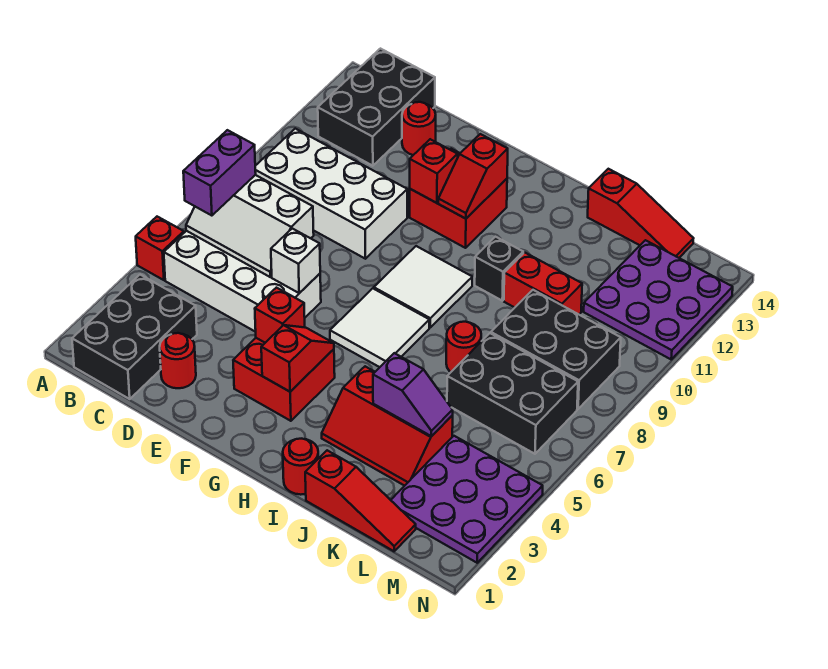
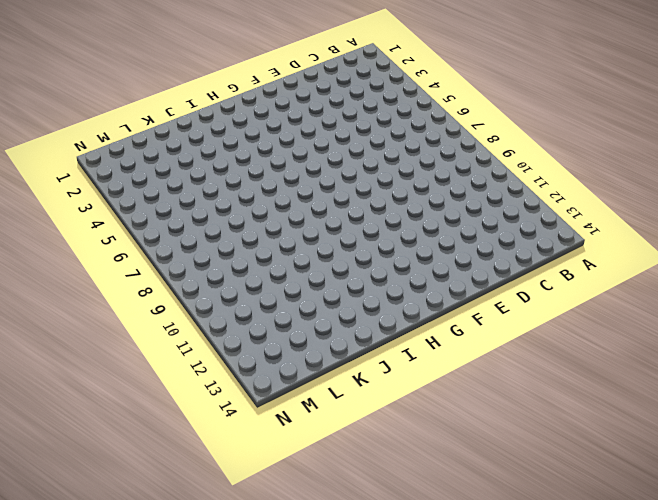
none -> red brick A5 level 1
none -> black brick B1:C3 level 1
none -> white brick B5:E6 level 1
none -> white brick B9:E10 level 1

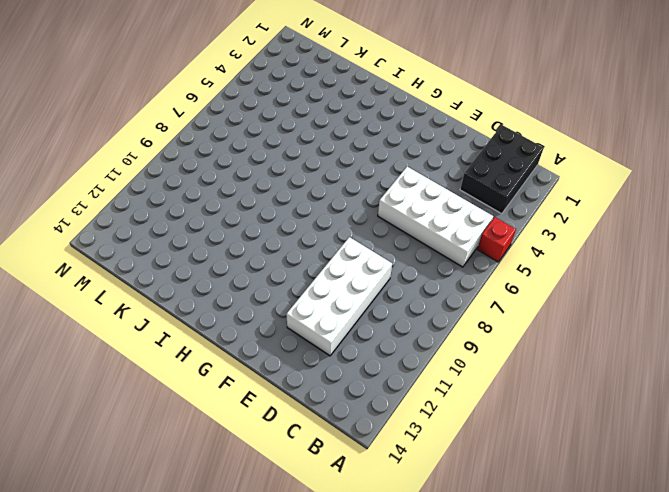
white brick D9:E12 level 1 -> white brick B9:E10 level 1
none -> black brick B12:C14 level 1
none -> red round brick D2 level 1
none -> red round brick D13 level 1
none -> red brick F3:G4 level 1

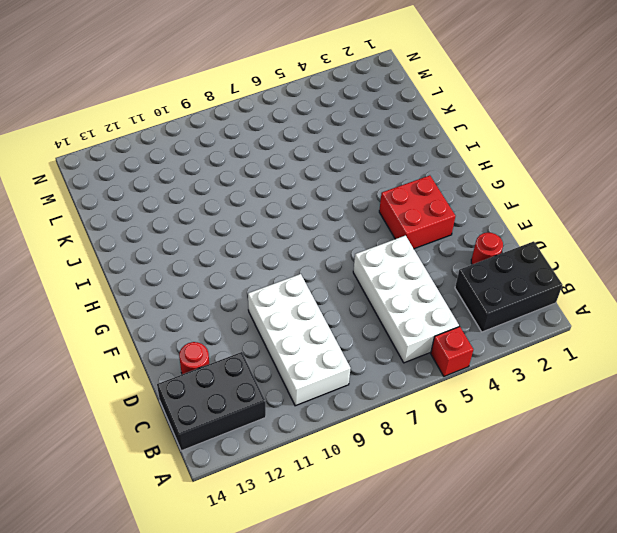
none -> red brick F11:G12 level 1
none -> white tile G6:H7 level 1
none -> white tile G8:H9 level 1
none -> red round brick I1 level 1

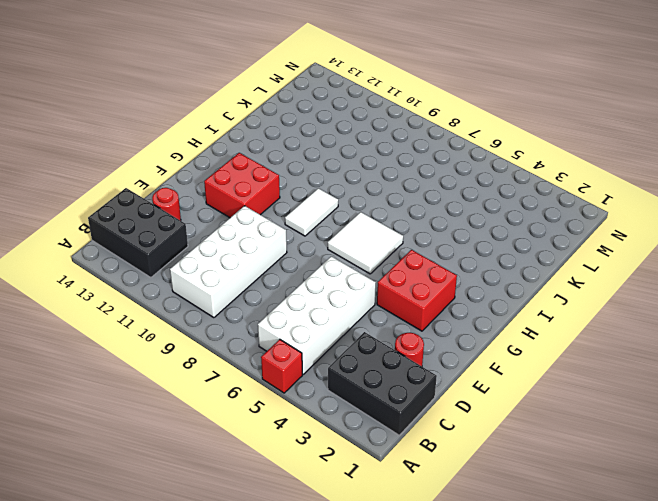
white tile G9:H9 level 1 -> white tile G8:H9 level 1
none -> red round brick I1 level 1
none -> red slope I3:K4 level 1 top 4
none -> black brick I10 level 1
none -> red slope J1:L1 level 1 top J

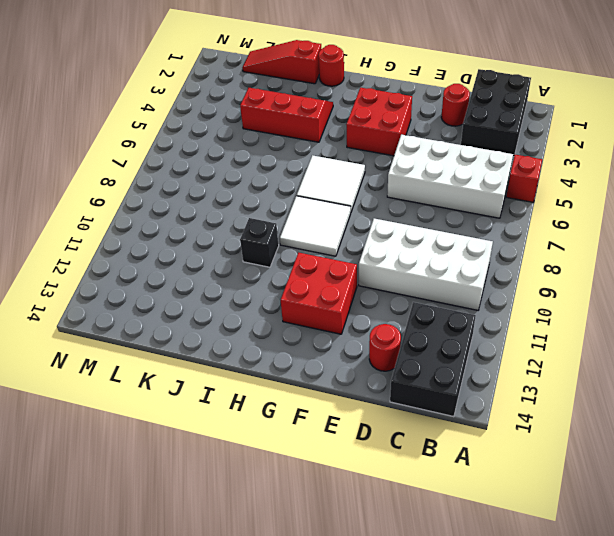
none -> red round brick J7 level 1
none -> red brick J10:K10 level 1
none -> red slope J14:L14 level 1 top J
none -> black brick K6:M7 level 1

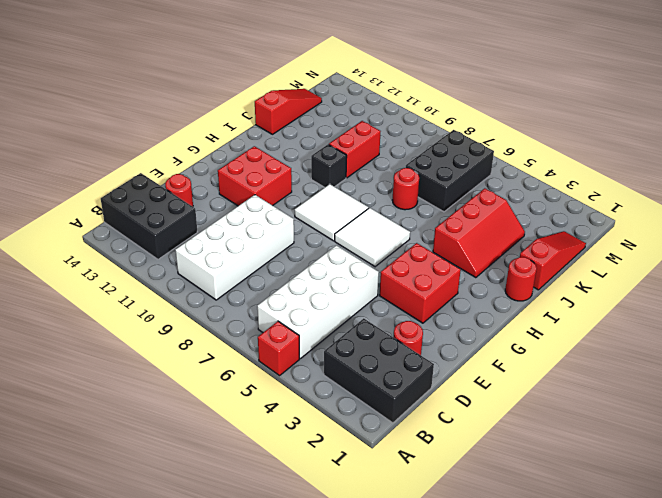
none -> black brick K8:M9 level 1
none -> purple plate L2:N4 level 1
none -> purple plate L11:N13 level 1
none -> white slope B6:D7 level 2 top 7

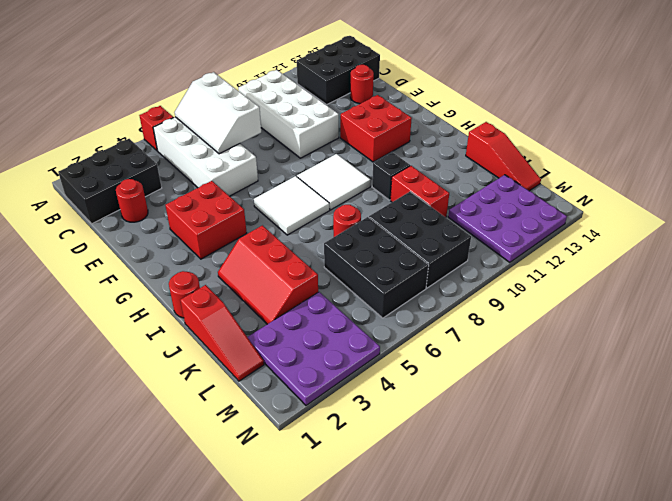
none -> white brick E6 level 2
none -> red brick F4 level 2
none -> red brick F11 level 2
none -> red slope G3:G4 level 2 top 3

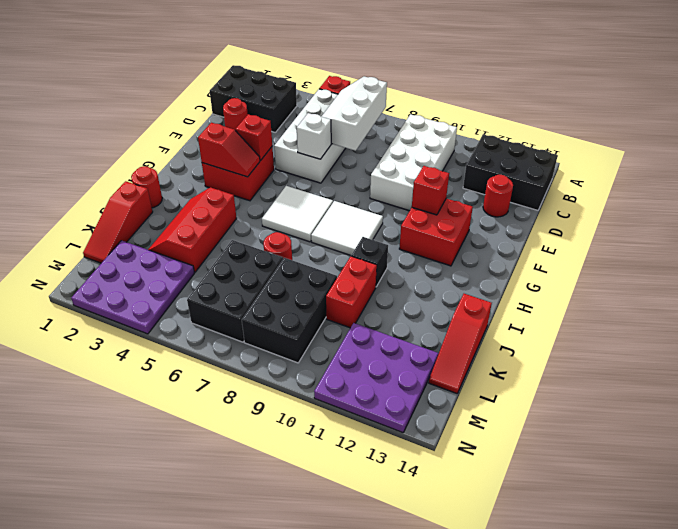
none -> red slope G11:G12 level 2 top 12
none -> purple slope J4:K4 level 2 top J
none -> purple brick B6:B7 level 3

